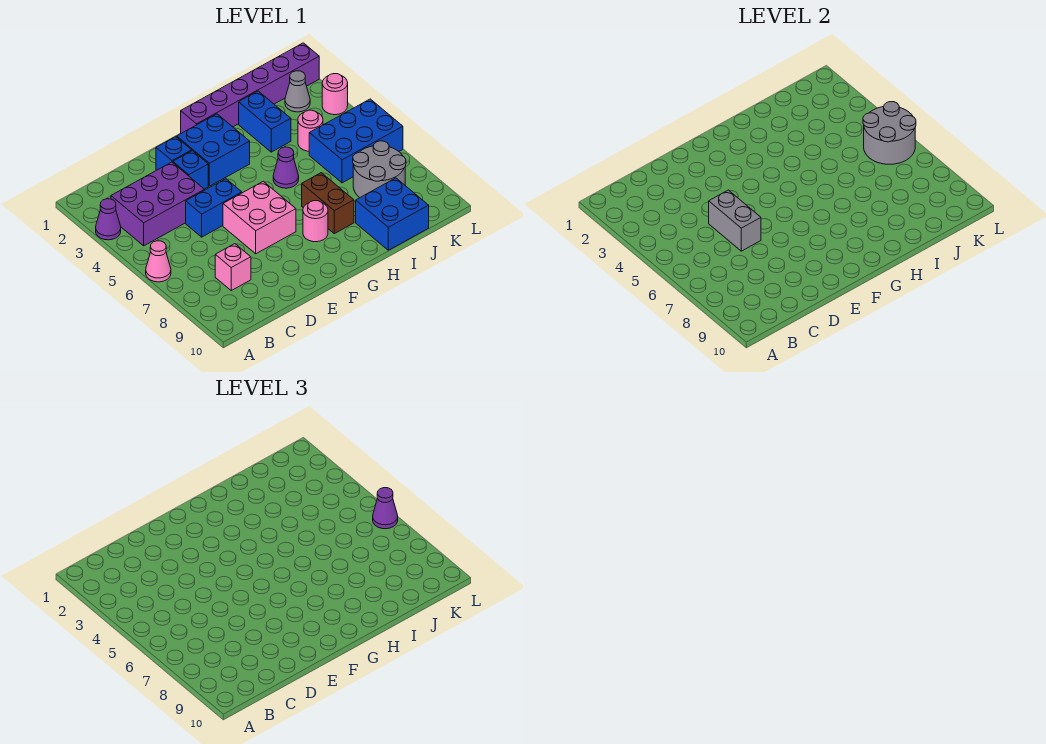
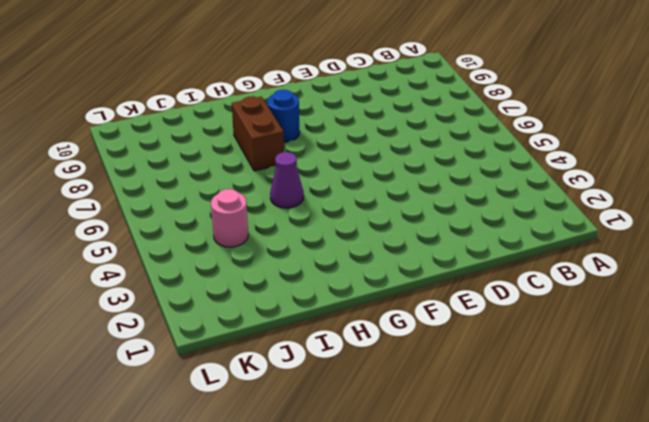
blue round brick G8 level 1 -> pink round brick G8 level 1
none -> purple cone A3 level 1
none -> pink cone A6 level 1
none -> purple brick B3:D4 level 1

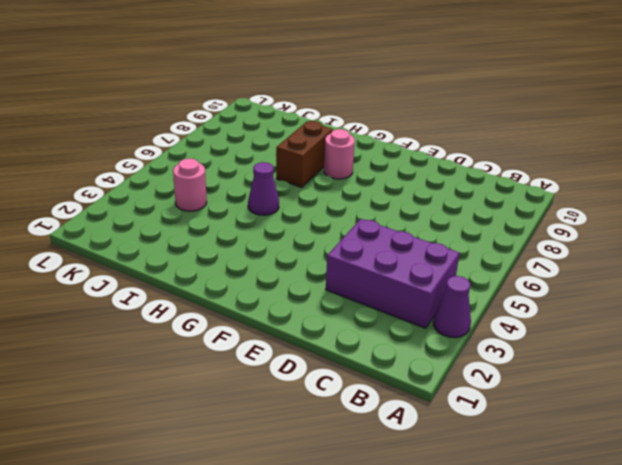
none -> pink cone A6 level 1
none -> pink brick C8 level 1
none -> blue brick D5:E5 level 1

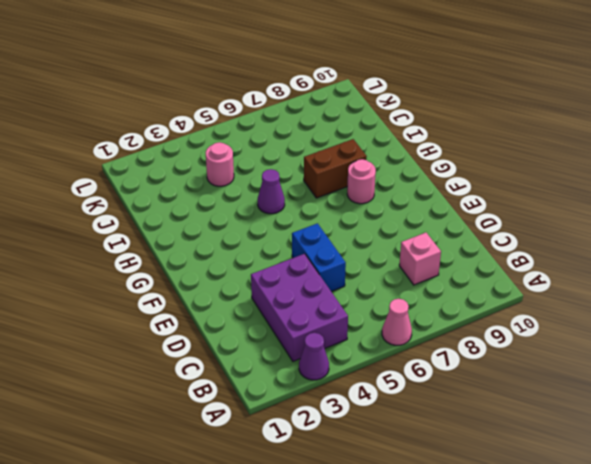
none -> blue brick E2 level 1
none -> blue brick E3 level 1
none -> pink brick E6:F7 level 1

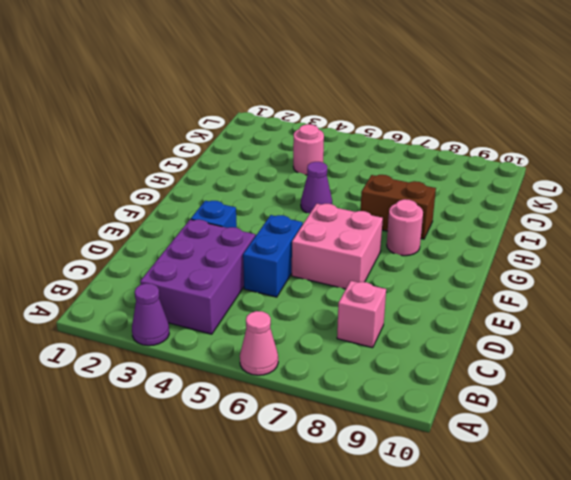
none -> blue brick E2 level 1
none -> blue brick F2:G3 level 1
none -> purple brick G1:L1 level 1

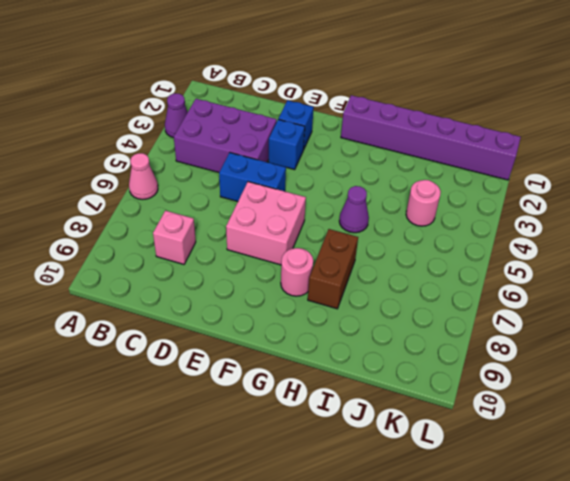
none -> blue brick F2:G3 level 1
none -> blue brick I2:I3 level 1
none -> blue brick I9:J10 level 1

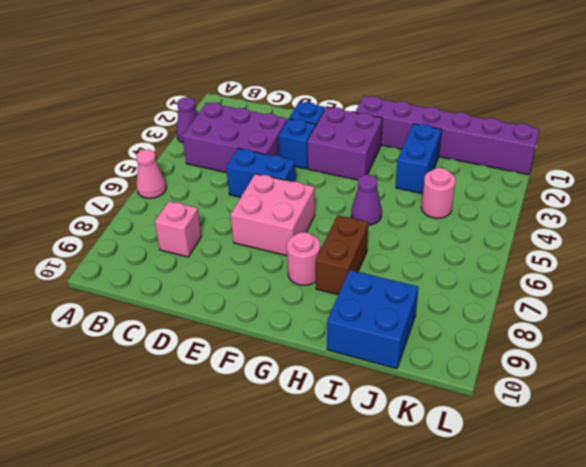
purple brick F2:G3 level 1 -> blue brick F2:G3 level 1
none -> blue brick J5:L6 level 1
none -> grey round brick J7:K8 level 1
none -> grey cone K2 level 1

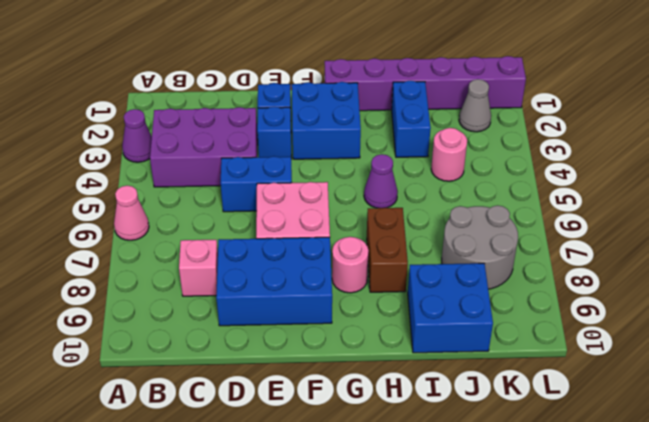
blue brick D8:F9 level 1 -> blue brick J5:L6 level 1
none -> pink round brick L3 level 1
none -> grey brick D5:D6 level 2
none -> grey round brick K5:L6 level 2

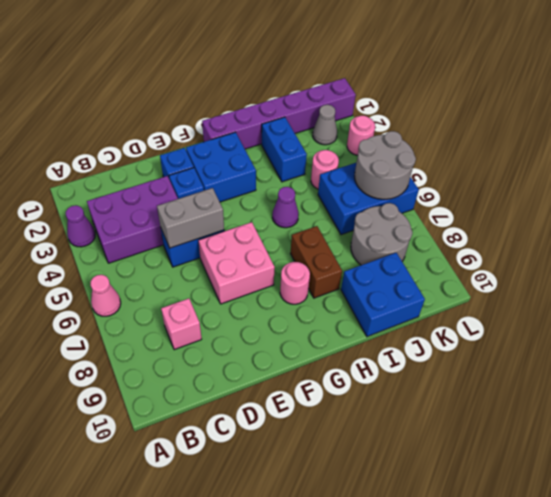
grey brick D5:E5 level 2 -> grey brick D5:D6 level 2
none -> purple cone L6 level 3

